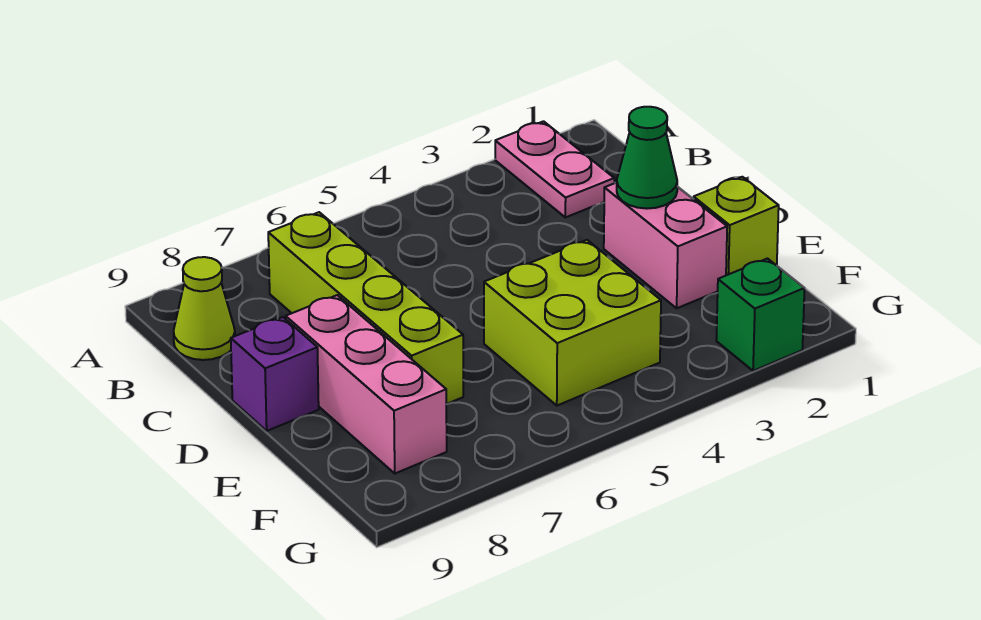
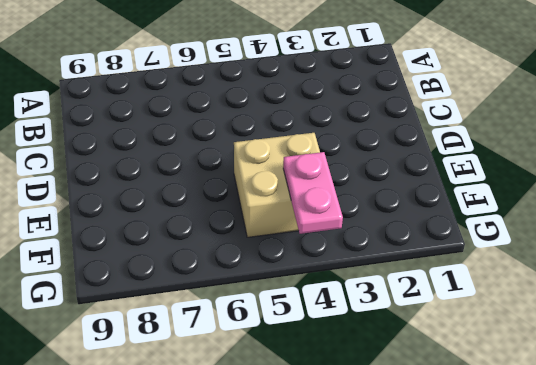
tan brick E4:F5 level 1 -> lime brick E4:F5 level 1
pink plate F4:G4 level 2 -> pink plate A2:B2 level 1
none -> lime brick B7:E7 level 1
none -> lime cone B9 level 1

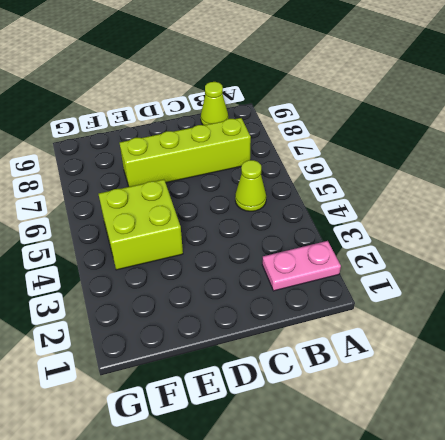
lime cone B5 level 1 -> none
none -> pink brick D2:E2 level 1
none -> pink brick D8:F8 level 1

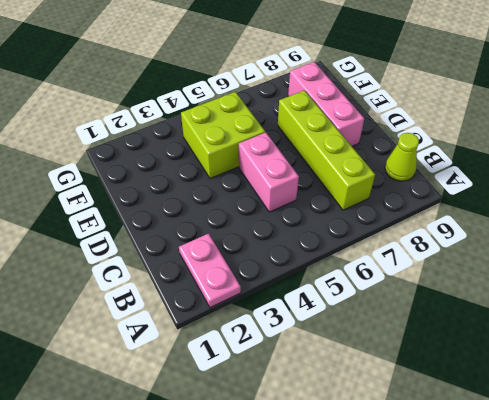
pink brick C5:D5 level 1 -> pink brick D2:E2 level 1
none -> purple brick D9 level 1
none -> lime brick E1 level 1

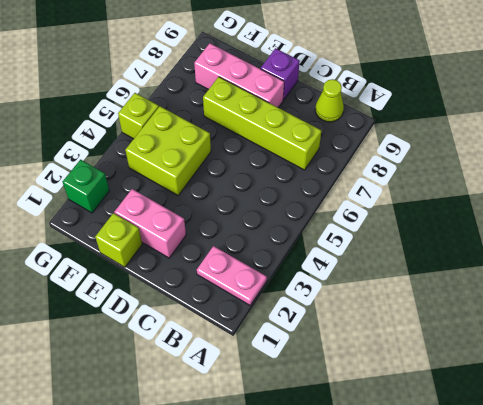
lime brick G5 level 1 -> none
none -> green cone D2 level 2

